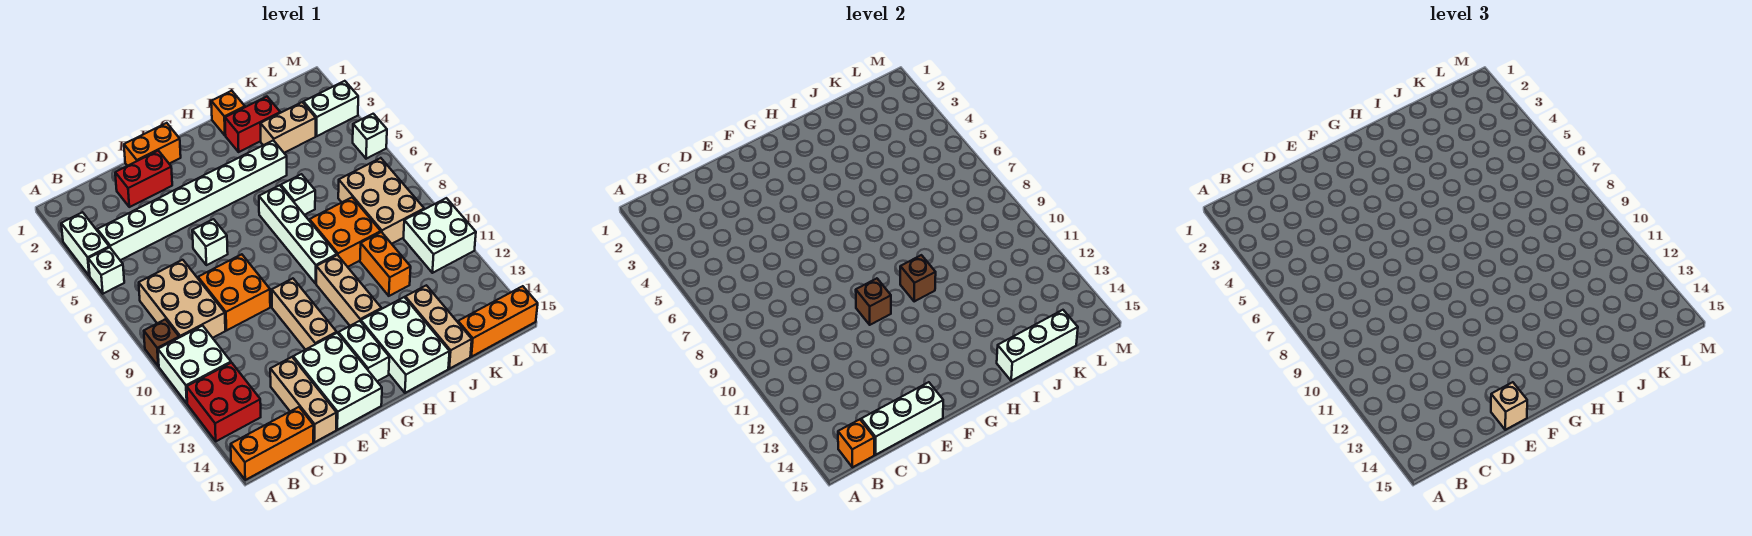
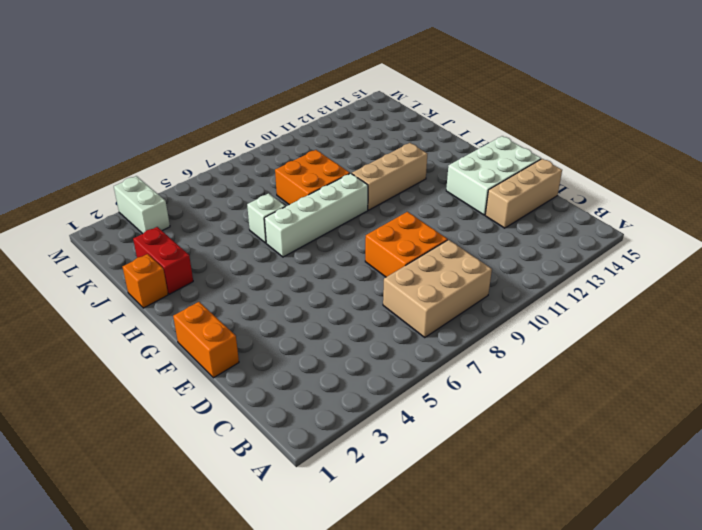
none -> white brick A3:A4 level 1
none -> white brick A5 level 1
none -> brown brick A9 level 1
none -> white brick A10:B11 level 1

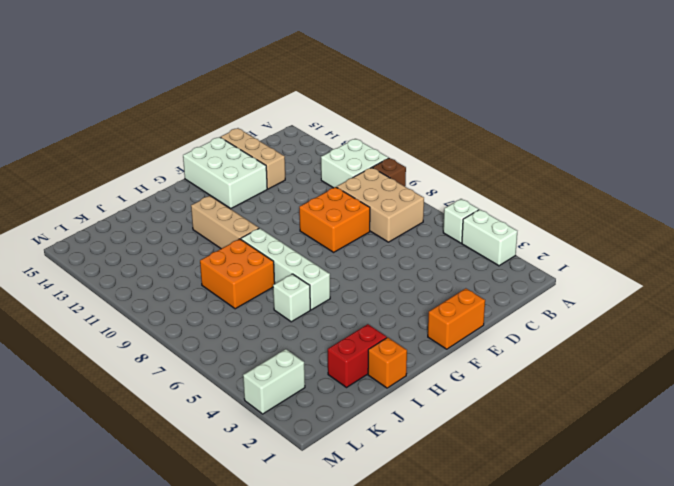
none -> red brick A12:B13 level 1
none -> orange brick A15:C15 level 1
none -> white brick B4:I4 level 1
none -> red brick D2:E2 level 1

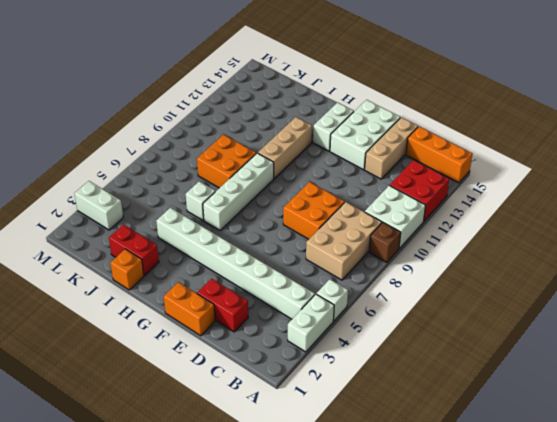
none -> white brick E6 level 1
none -> tan brick F10:F12 level 1
none -> white brick H13:I15 level 1
none -> tan brick J3:K3 level 1

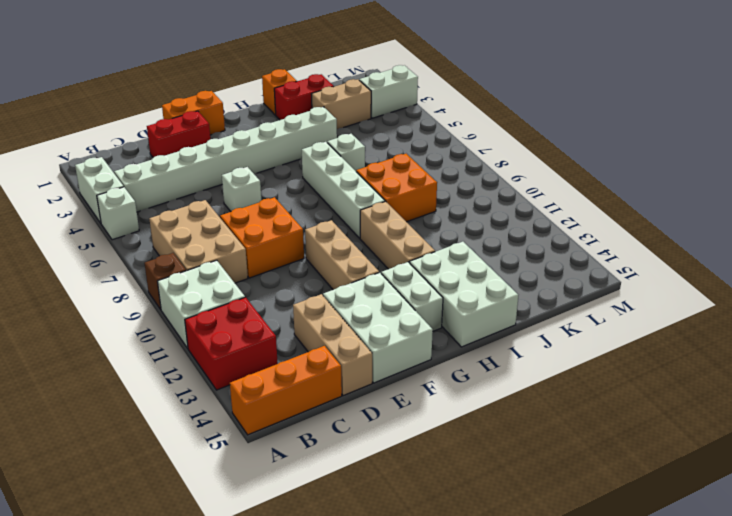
none -> orange brick J10:J11 level 1
none -> tan brick J13:J15 level 1
none -> tan brick K7:L9 level 1
none -> orange brick K15:M15 level 1

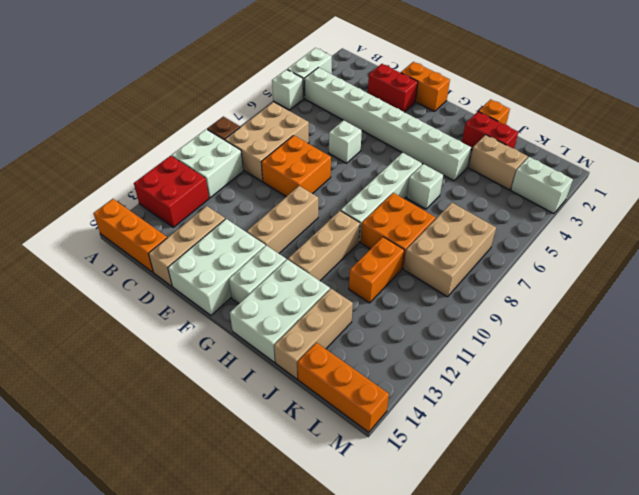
none -> white brick L10:M11 level 1
none -> white brick M5 level 1
none -> orange brick B15 level 2
none -> white brick C15:E15 level 2

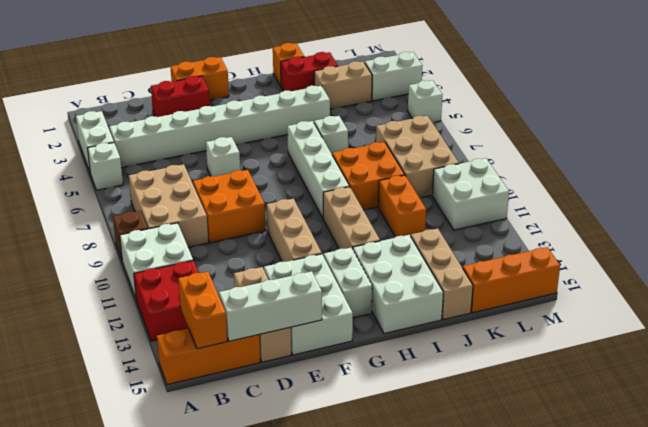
orange brick B14:B15 level 2 -> orange brick B15 level 2
none -> brown brick F10 level 2
none -> brown brick H10 level 2
none -> white brick I15:K15 level 2
none -> tan brick E15 level 3

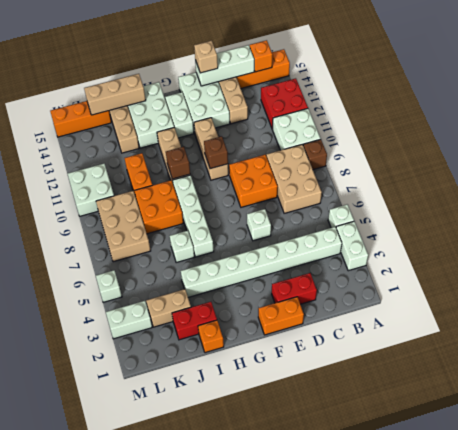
tan brick I15:K15 level 2 -> white brick I15:K15 level 2

